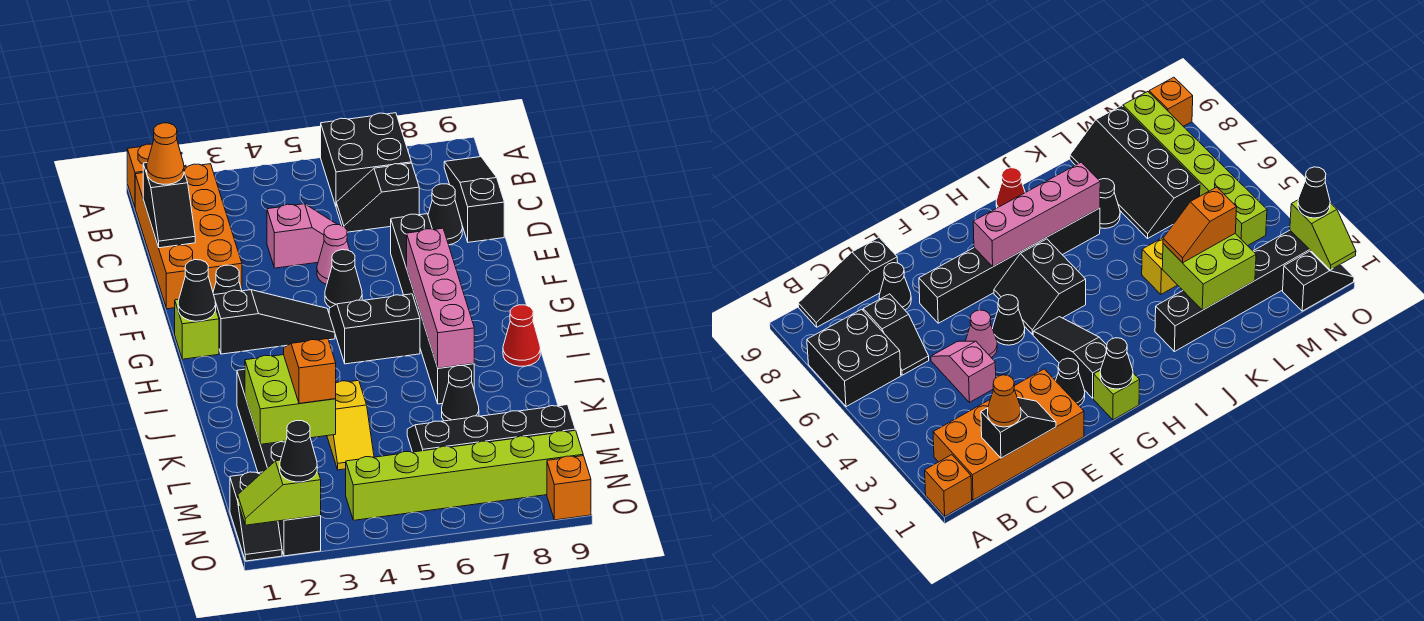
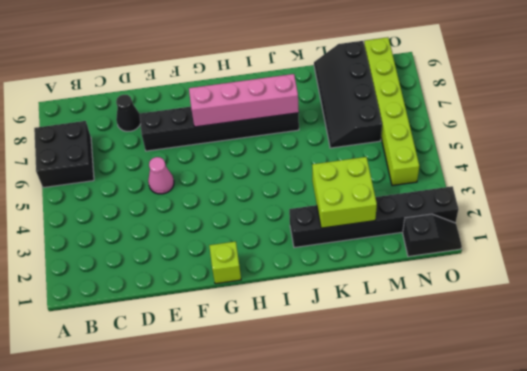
none -> orange brick A1 level 1
none -> orange brick B1:E2 level 1
none -> black slope B9:D9 level 1 top D
none -> black slope C6:C7 level 1 top 7

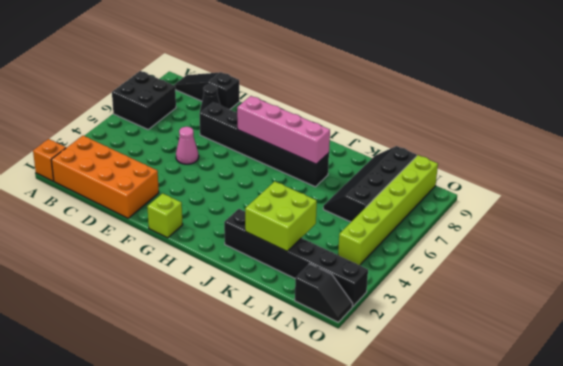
none -> black slope C6:C7 level 1 top 7
none -> pink slope D4:D5 level 1 top 4
none -> black cone F2 level 1
none -> black cone F5 level 1

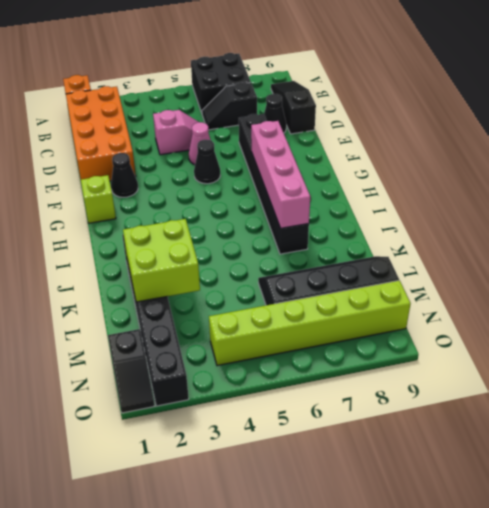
none -> black slope G2:G4 level 1 top 2
none -> black slope G5:H6 level 1 top H
none -> red cone I9 level 1
none -> yellow slope K4:L4 level 1 top K

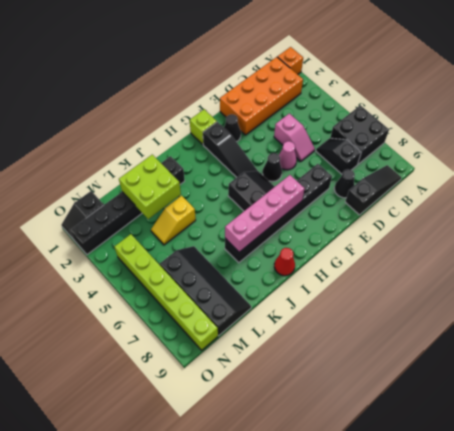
none -> black cone K7 level 1
none -> orange brick O9 level 1
none -> black slope C1:D1 level 2 top C
none -> black cone G1 level 2

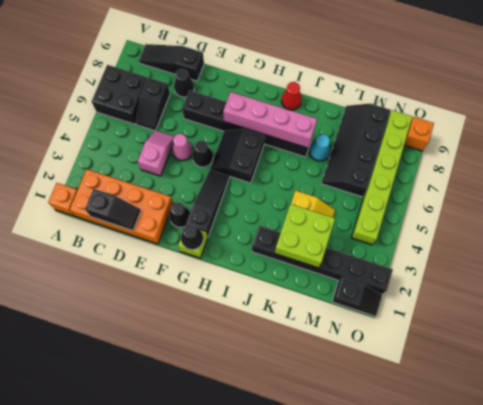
cyan cone K7 level 1 -> black cone K7 level 1
none -> lime slope O1:O2 level 2 top 2
none -> orange cone C1 level 3
none -> orange slope K3:L3 level 3 top L
none -> black cone O2 level 3

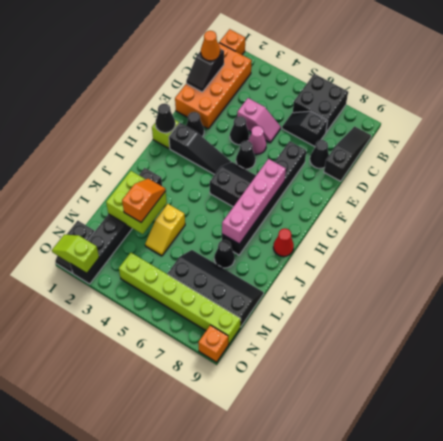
black cone E4 level 1 -> black cone O2 level 3

